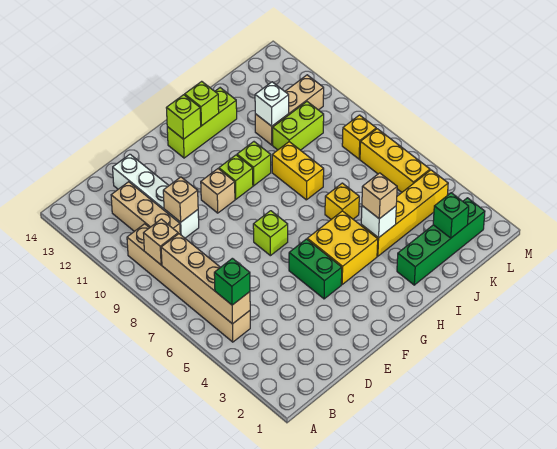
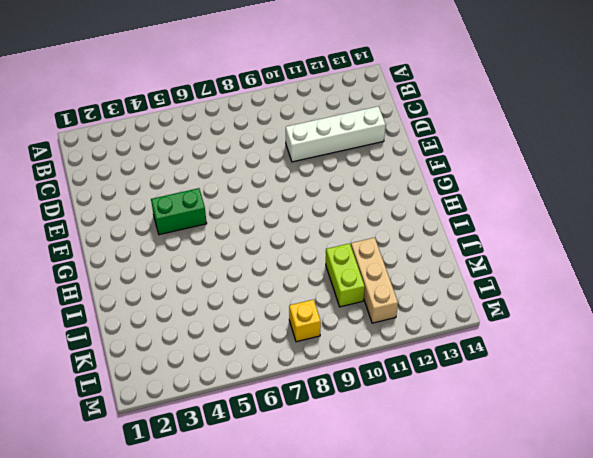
none -> tan brick B5:B10 level 1
none -> tan brick C10:C12 level 1
none -> lime brick F7 level 1

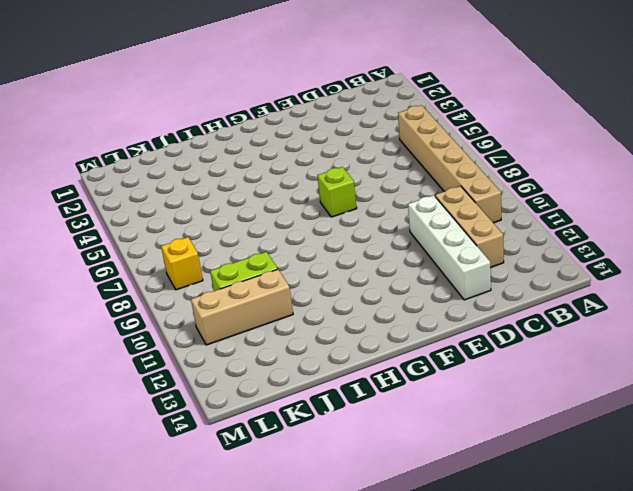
none -> green brick F4:F5 level 1
none -> tan brick F10 level 1
none -> yellow brick G4:H5 level 1

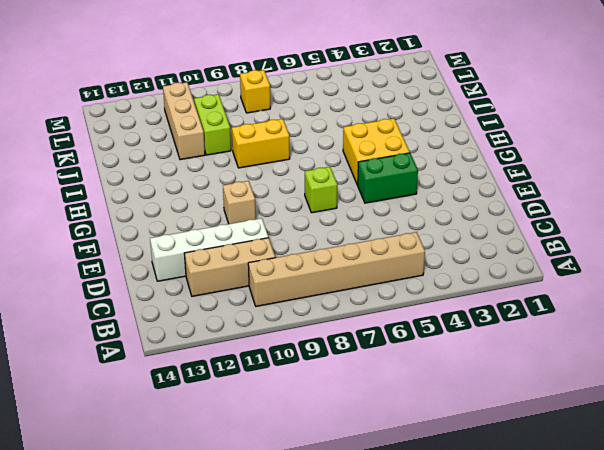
none -> lime brick G10 level 1
none -> lime brick G13:I13 level 1
none -> lime brick H10 level 1

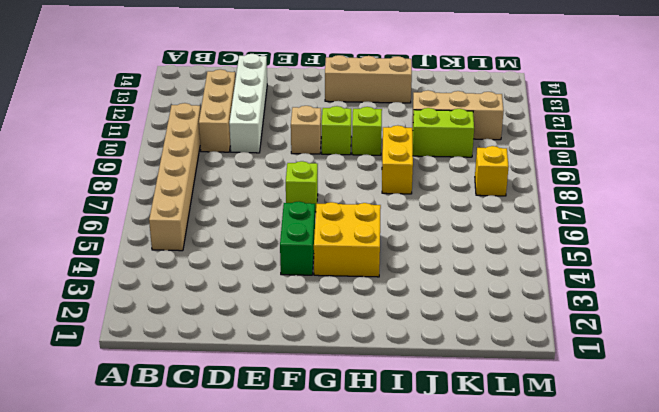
tan brick G13:I13 level 1 -> lime brick G13:I13 level 1
none -> green brick I2:L2 level 1
none -> yellow brick I4:L4 level 1
none -> yellow brick I6 level 1

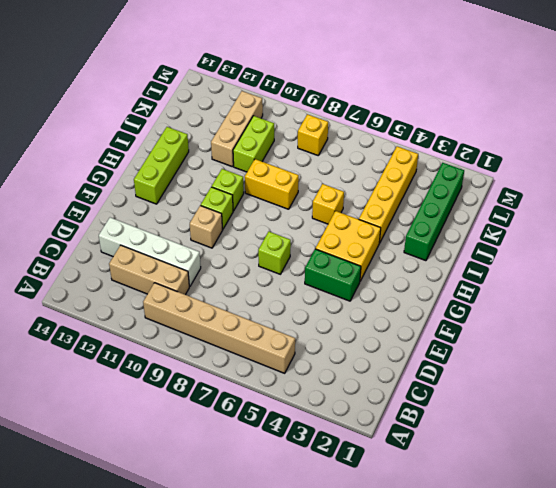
none -> yellow brick L5:L7 level 1
none -> tan brick B5:B8 level 2
none -> tan brick B9 level 2

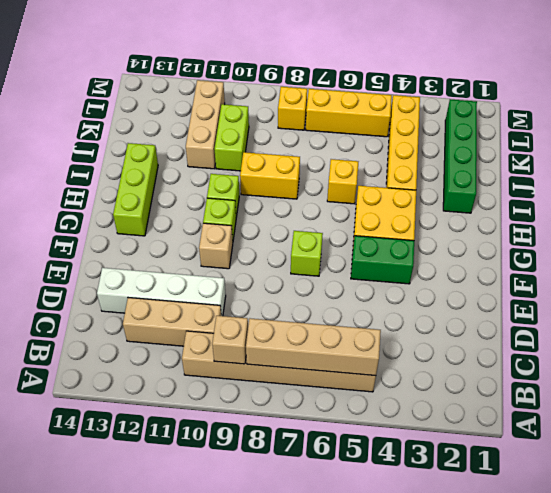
none -> tan brick D10 level 2
none -> lime brick G13 level 2
none -> lime brick H13 level 2

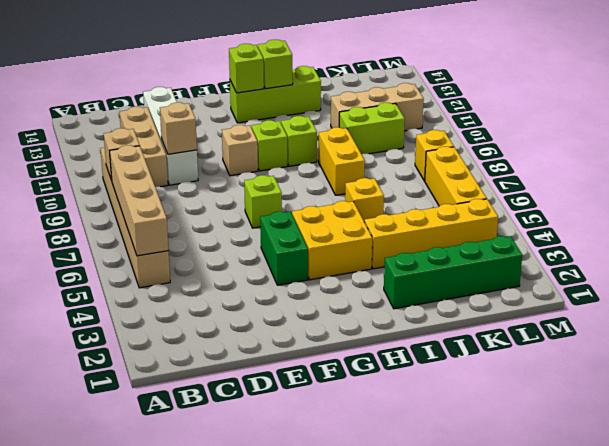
none -> white brick I4 level 2
none -> white brick J11 level 2
none -> green brick K2 level 2

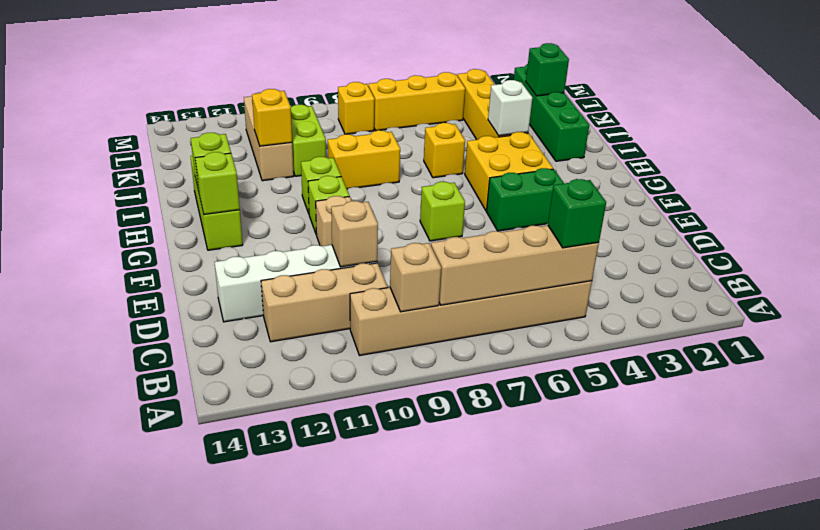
yellow brick J11 level 2 -> white brick J11 level 2
none -> tan brick I4 level 3

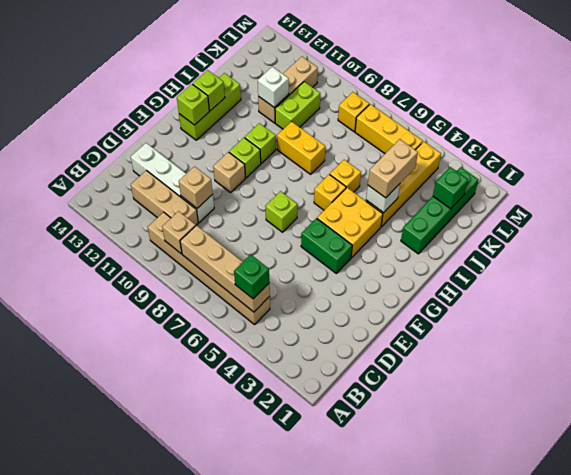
yellow brick H6 level 1 -> none
tan brick I4:J4 level 3 -> tan brick I4 level 3

